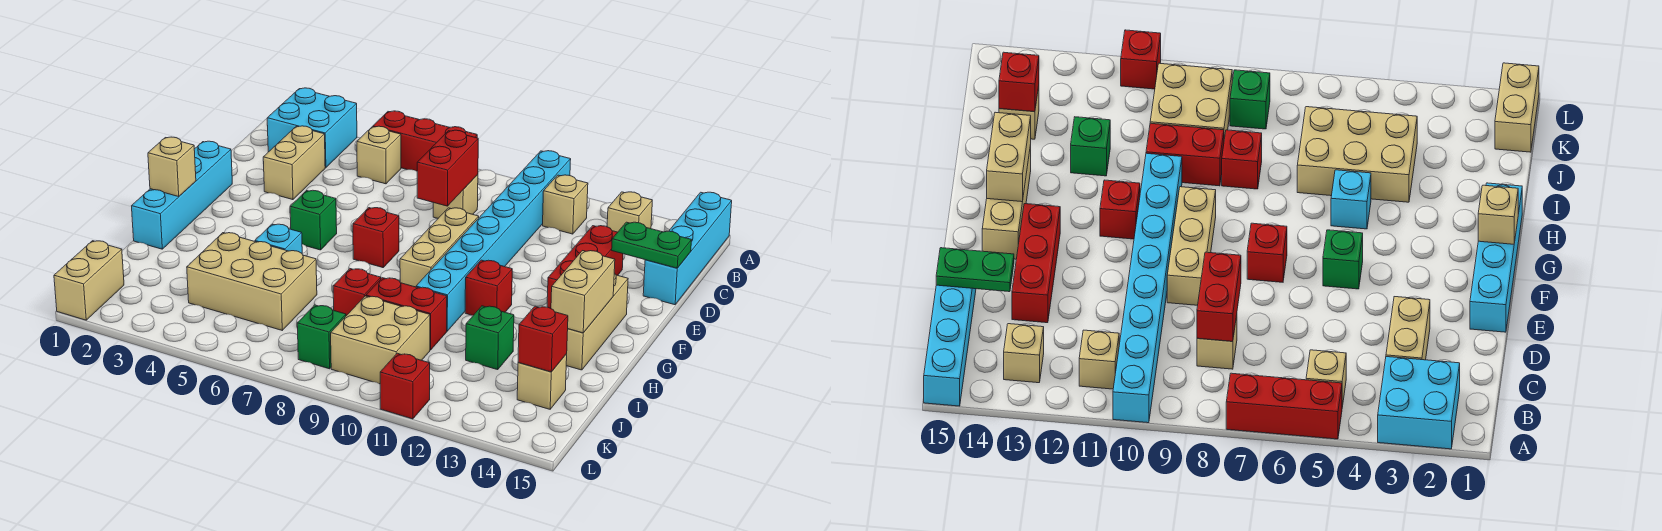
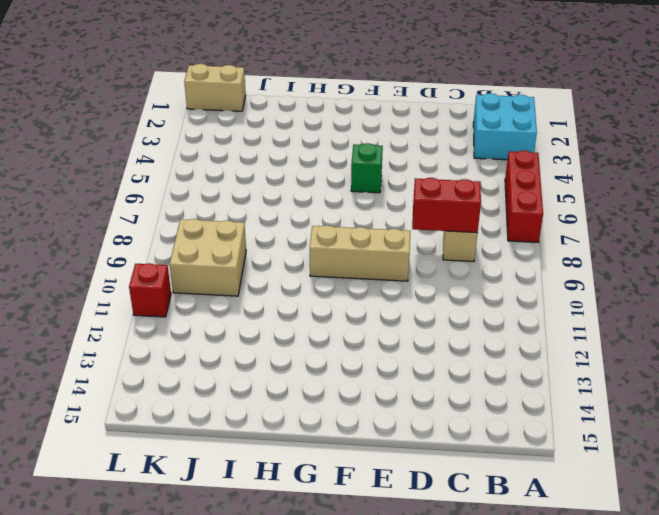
none -> cyan brick A10:H10 level 1
none -> cyan brick A15:D15 level 1
none -> tan brick B5 level 1
none -> tan brick B11 level 1

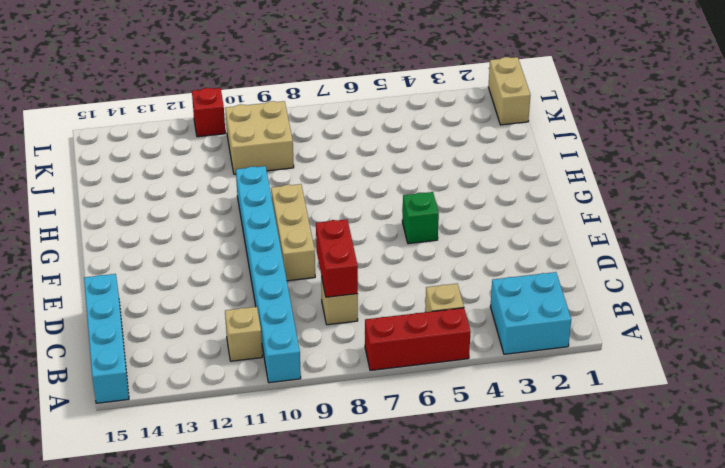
none -> tan brick B13 level 1
none -> tan brick C3:D3 level 1
none -> red brick D13:F13 level 1
none -> cyan brick E1:H1 level 1

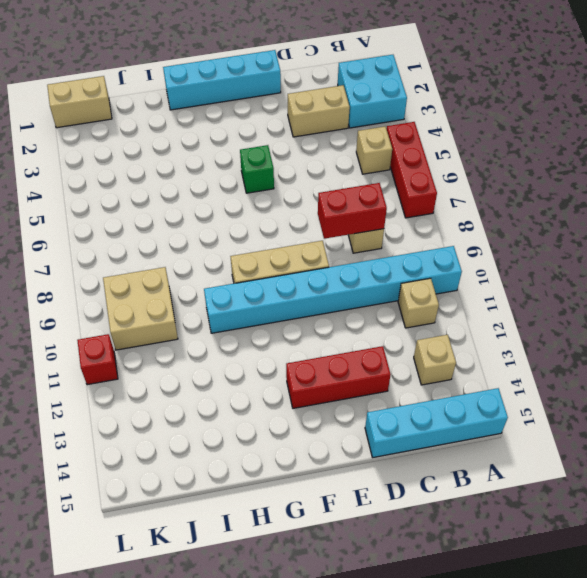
none -> red brick F7 level 1
none -> tan brick F14:H14 level 1
none -> red brick G11 level 1
none -> cyan brick H5 level 1

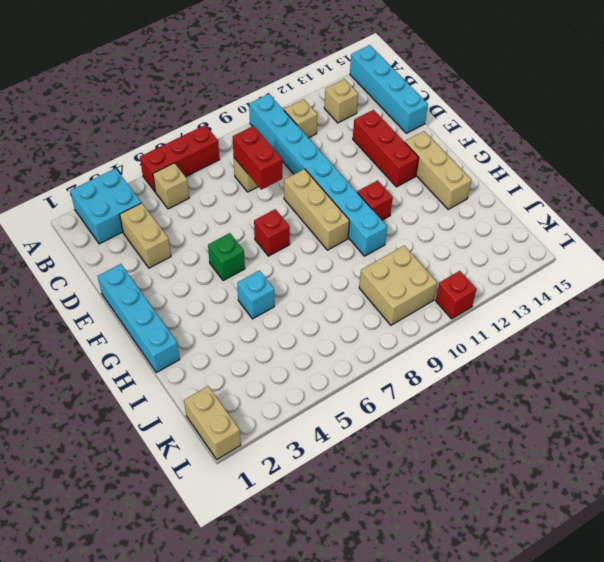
none -> tan brick I4:J6 level 1
none -> red brick I8 level 1
none -> red brick I9:I10 level 1
none -> green brick I12 level 1

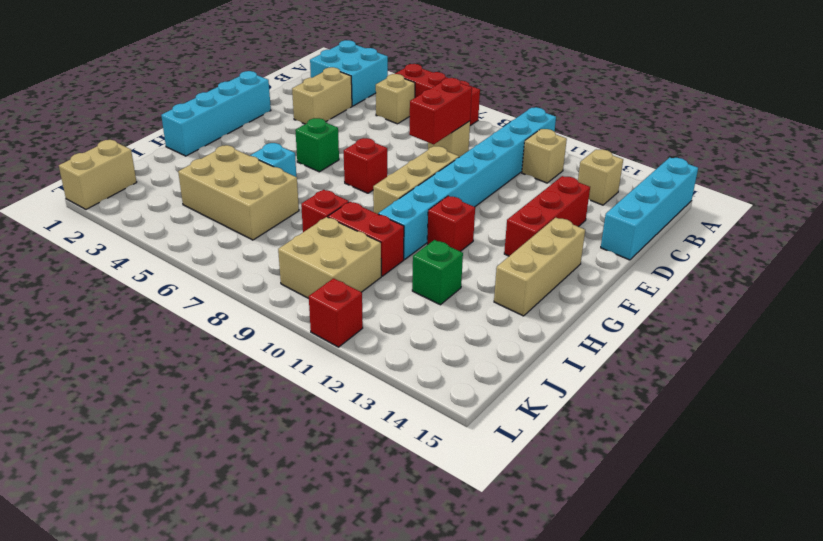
none -> tan brick J14 level 1
none -> green brick K8 level 1
none -> green plate D14:D15 level 2
none -> tan brick G1 level 2

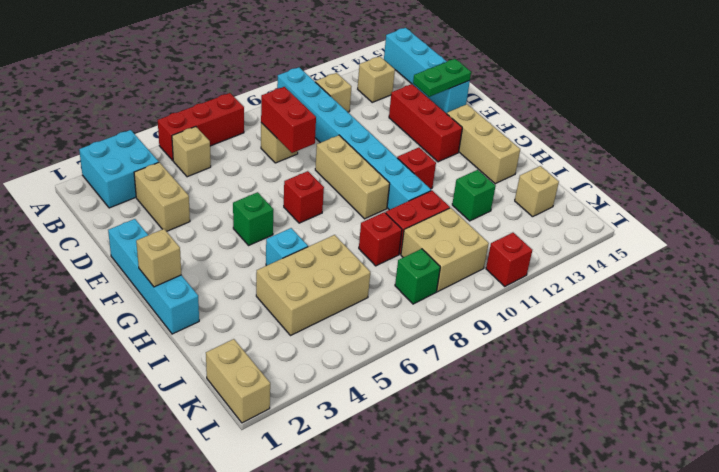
none -> tan brick G14:H14 level 2
none -> red brick J14 level 2

